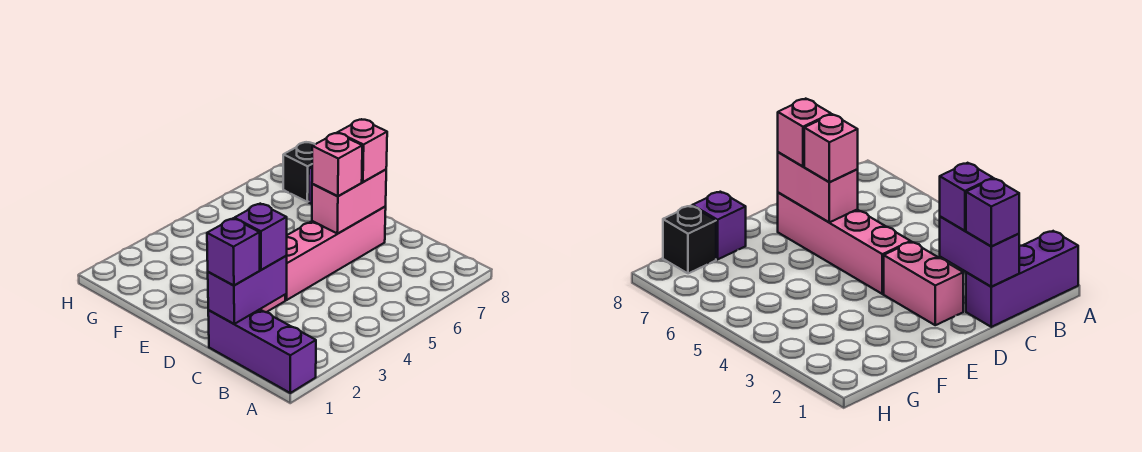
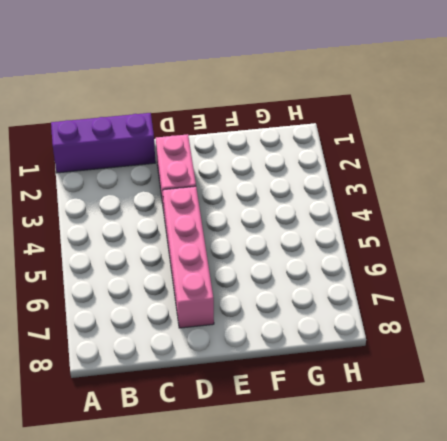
none -> purple brick F8 level 1
none -> black brick G8 level 1

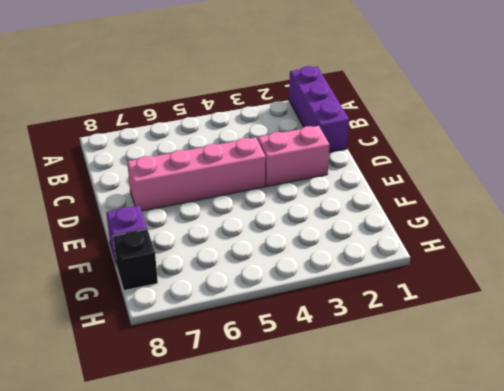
none -> purple brick C1:C2 level 2
none -> pink brick D6:D7 level 2

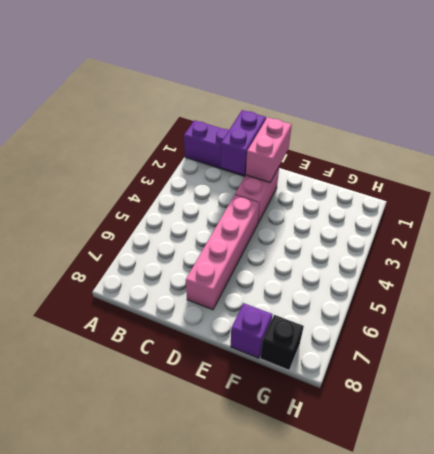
pink brick D1:D2 level 2 -> pink brick D6:D7 level 2
none -> purple brick C1 level 3
none -> purple brick C2 level 3

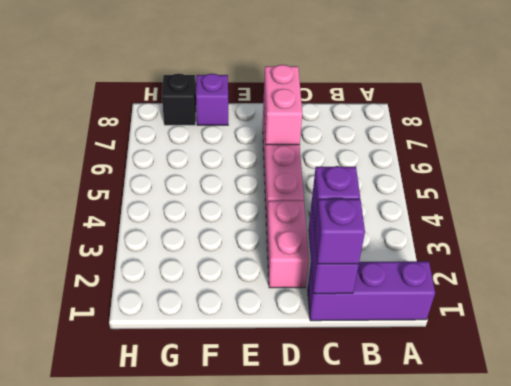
none -> pink brick D6 level 3
none -> pink brick D7 level 3

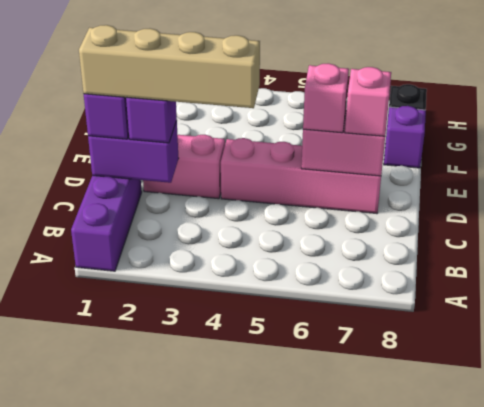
tan brick C1:C4 level 4 -> none

